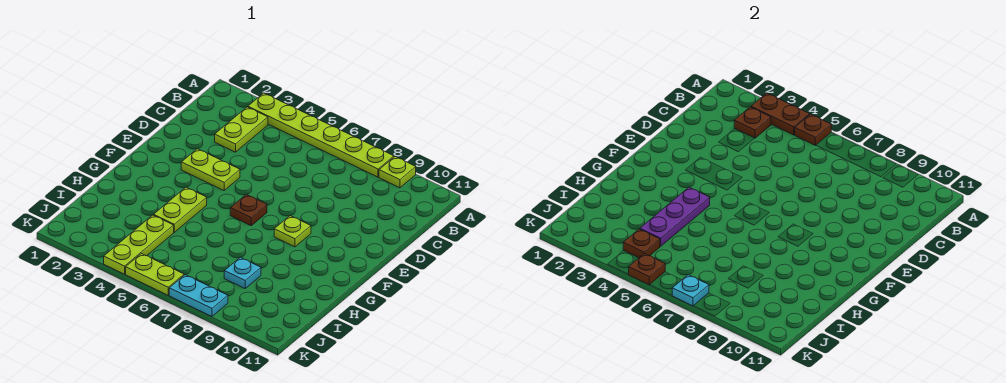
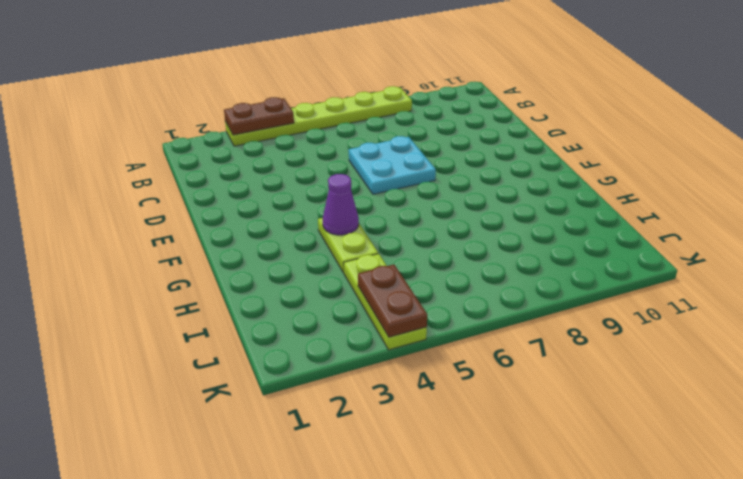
cyan plate D6:E7 level 1 -> none
purple cone G4 level 2 -> purple plate G4:I4 level 2
brown plate J4:K4 level 2 -> brown plate J4 level 2
none -> lime plate A9 level 1
none -> lime plate B3:C3 level 1
none -> lime plate E3:E4 level 1

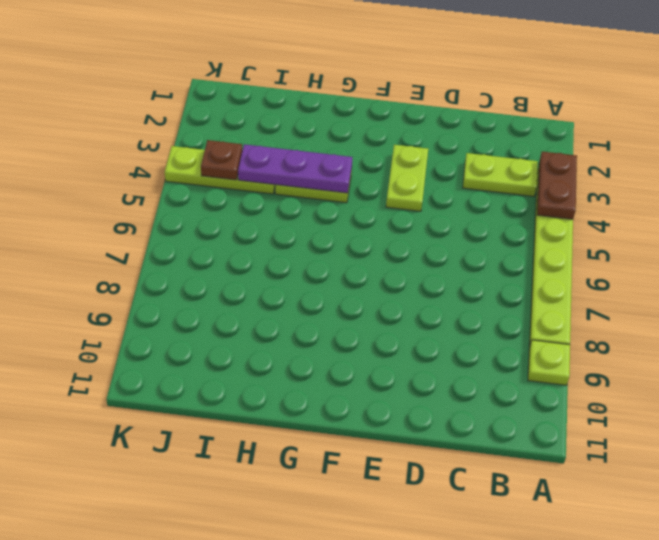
none -> brown plate F6 level 1
none -> lime plate F8 level 1
none -> cyan plate I8 level 1

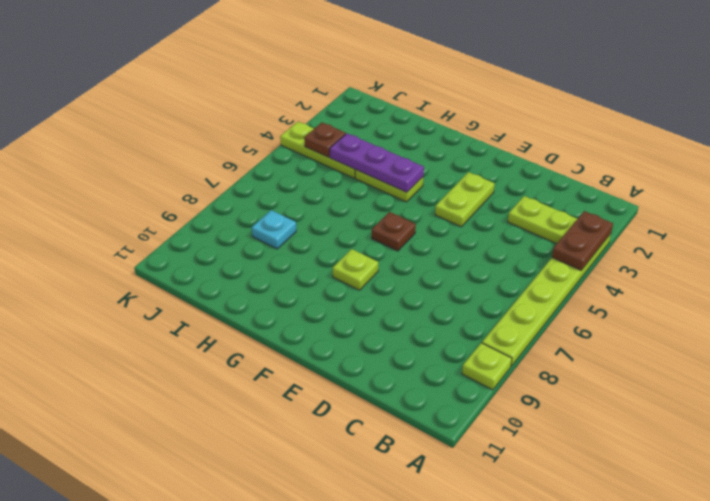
none -> lime plate K5:K6 level 1
none -> cyan plate K7:K8 level 1
none -> brown plate A5 level 2

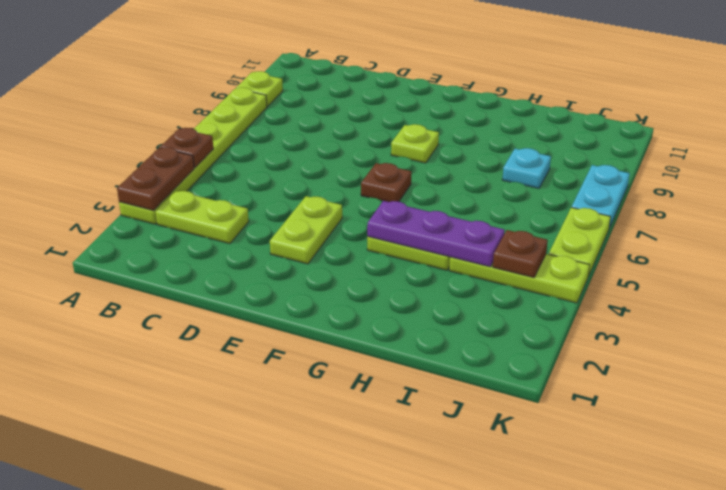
none -> brown plate B3 level 2
none -> brown plate K5 level 2
none -> cyan plate K7 level 2

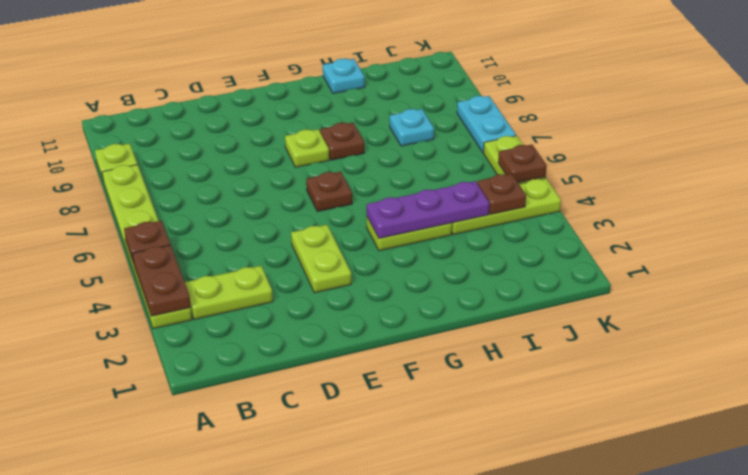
brown plate G8 level 1 -> brown plate B3 level 2
cyan plate H11 level 1 -> cyan plate K7 level 2

